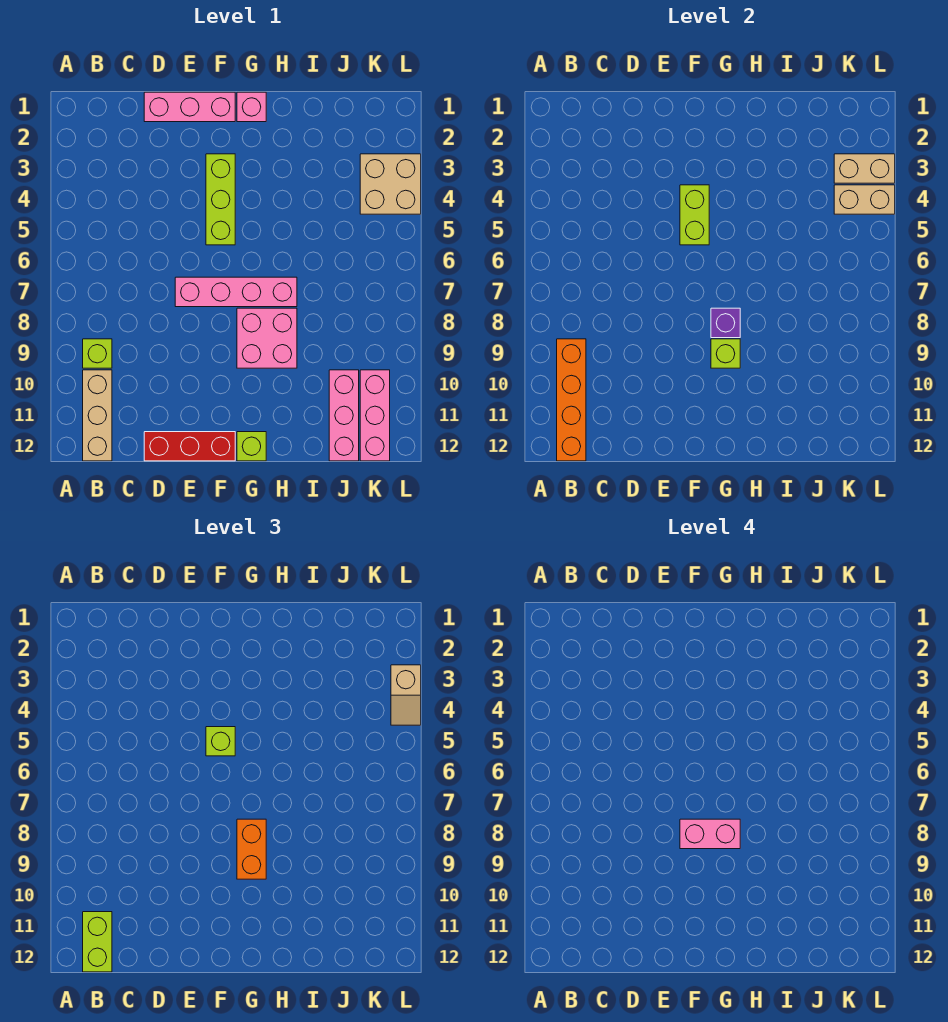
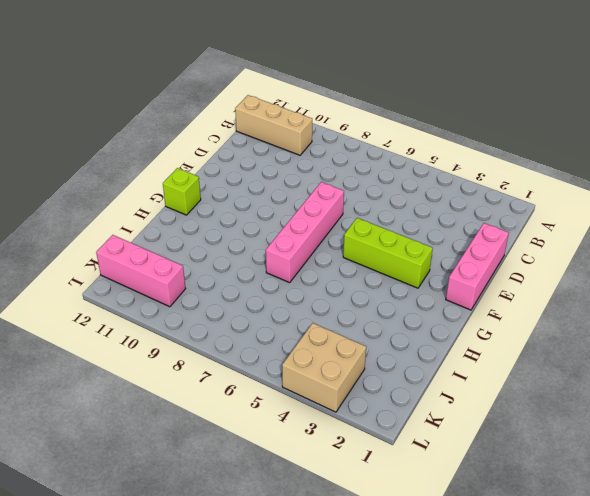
none -> lime brick B9 level 1
none -> red brick D12:F12 level 1
none -> pink brick G1 level 1

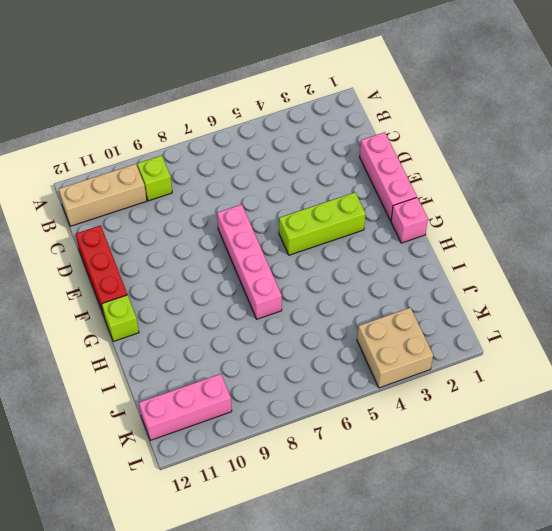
none -> pink brick G8:H9 level 1
none -> pink brick J10:J12 level 1
none -> orange brick B9:B12 level 2

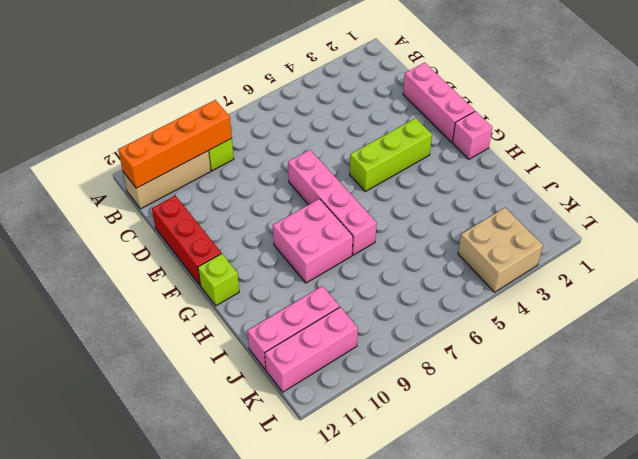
none -> lime brick F4:F5 level 2
none -> purple brick G8 level 2
none -> lime brick G9 level 2

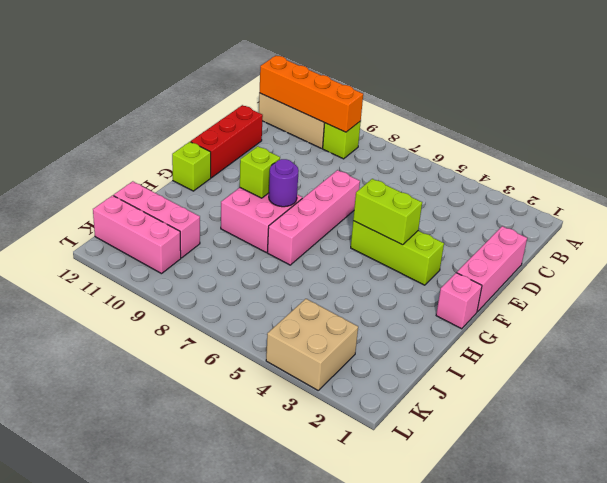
purple round brick G8 level 2 -> purple brick G8 level 2
none -> tan brick K3:L3 level 2
none -> tan brick K4:L4 level 2
none -> lime brick B11:B12 level 3

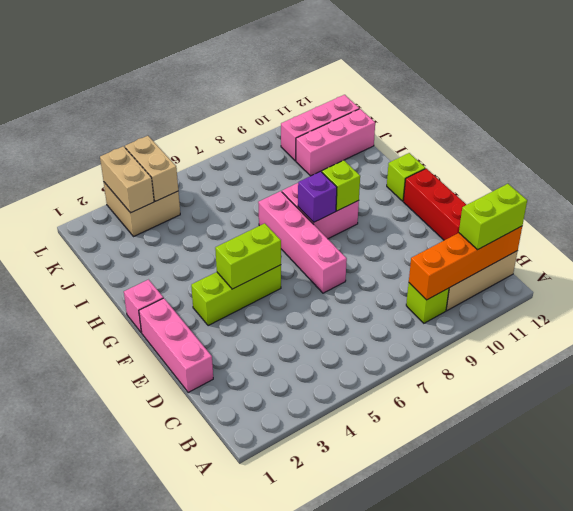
none -> lime brick F5 level 3
none -> orange brick G8:G9 level 3
none -> tan slope L3:L4 level 3 top 3

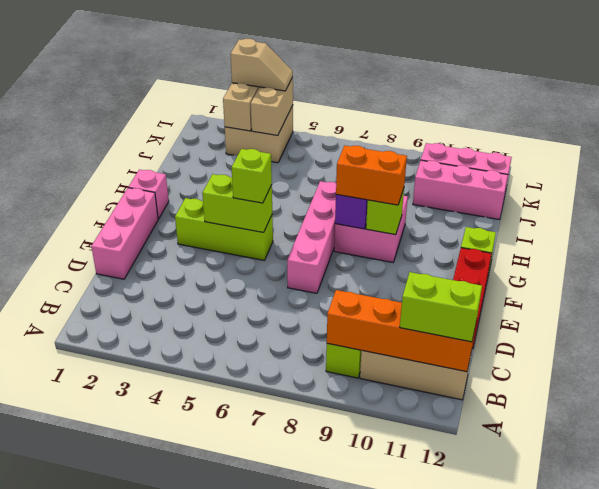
none -> pink brick F8:G8 level 4

